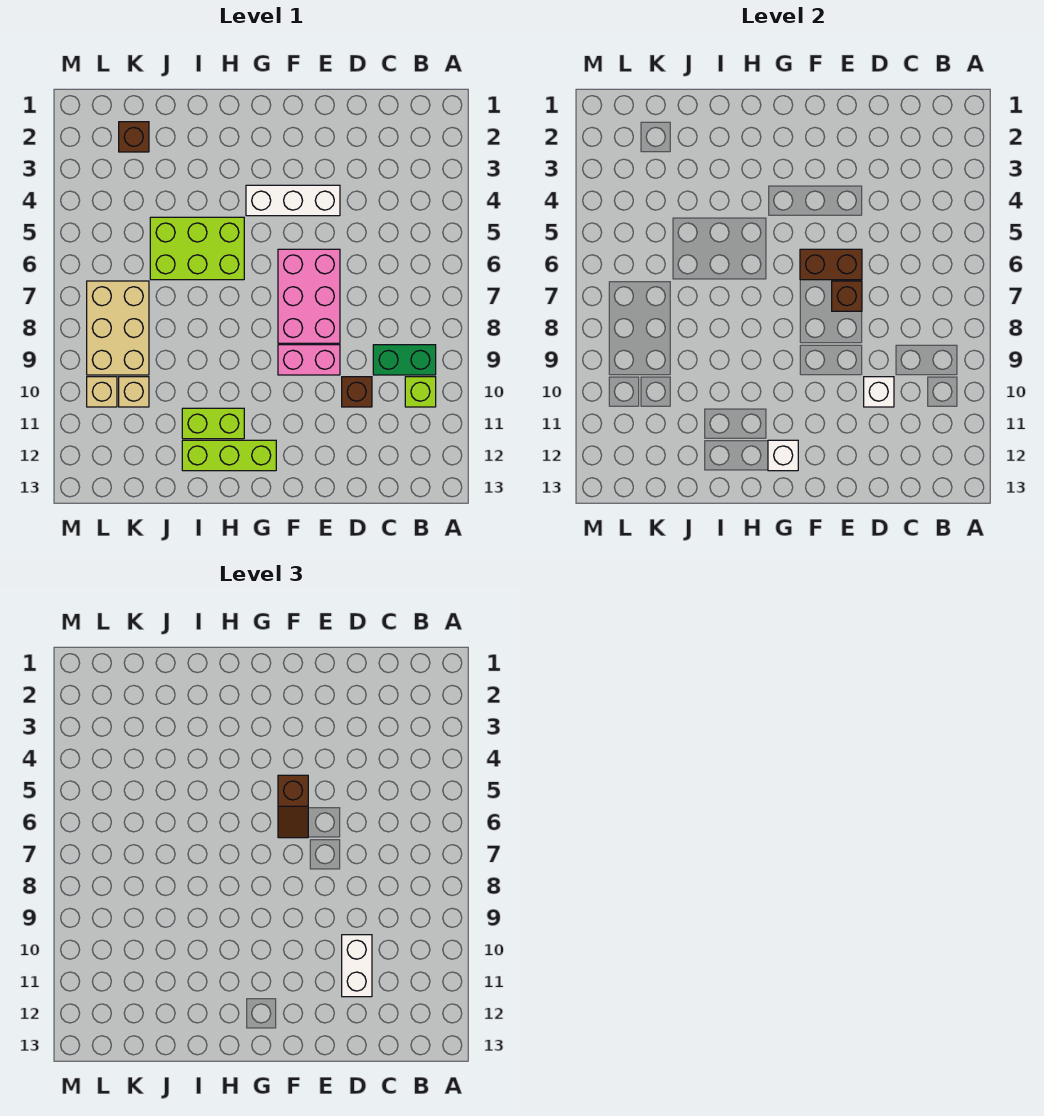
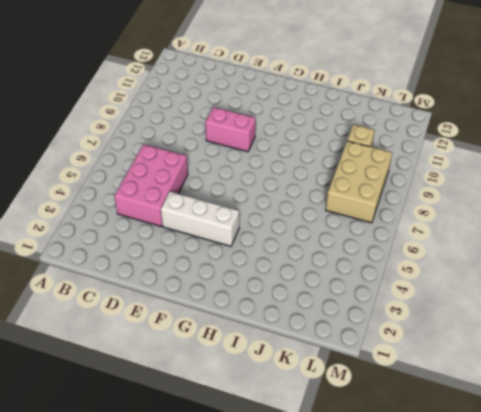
pink brick C4:D6 level 1 -> pink brick E6:F8 level 1
none -> green brick B9:C9 level 1
none -> lime brick B10 level 1
none -> brown brick D10 level 1

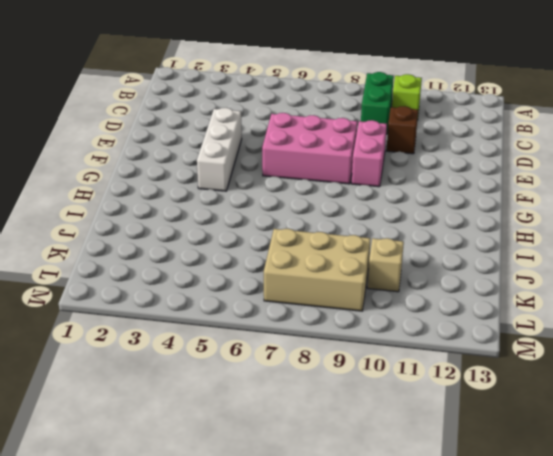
none -> lime brick G12:I12 level 1
none -> lime brick H5:J6 level 1
none -> lime brick H11:I11 level 1

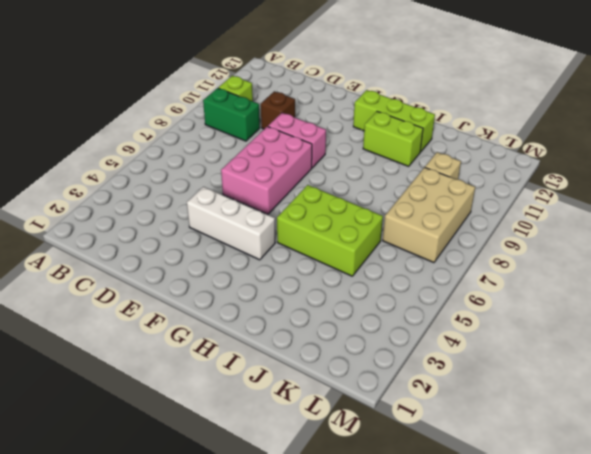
none -> brown brick K2 level 1
none -> tan brick L10 level 1
none -> white brick D10 level 2

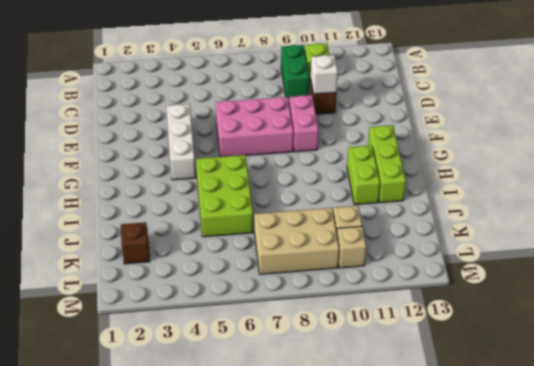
none -> brown brick E6:F6 level 2
none -> brown brick E7 level 2
none -> white brick G12 level 2

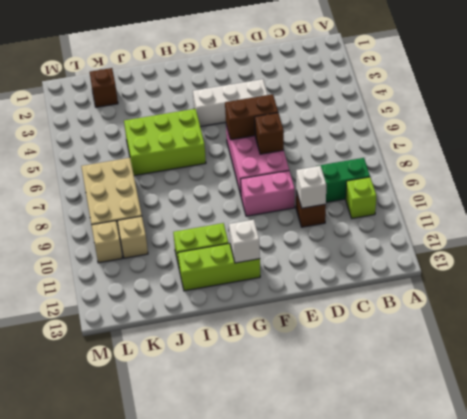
none -> white brick D10:D11 level 3
none -> brown slope F5:F6 level 3 top 5

